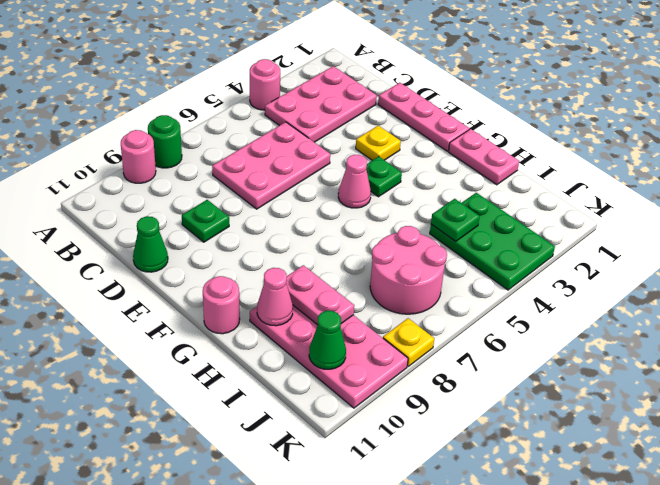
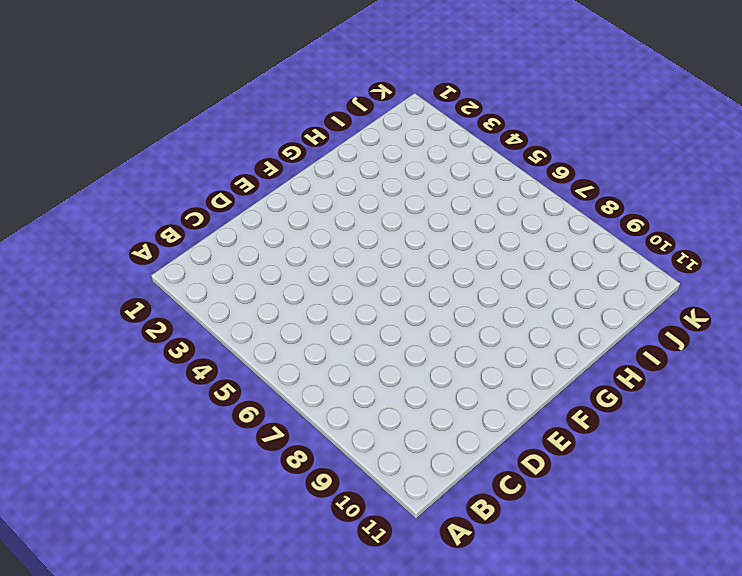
none -> pink round brick A4 level 1
none -> green round brick A8 level 1
none -> pink round brick A9 level 1

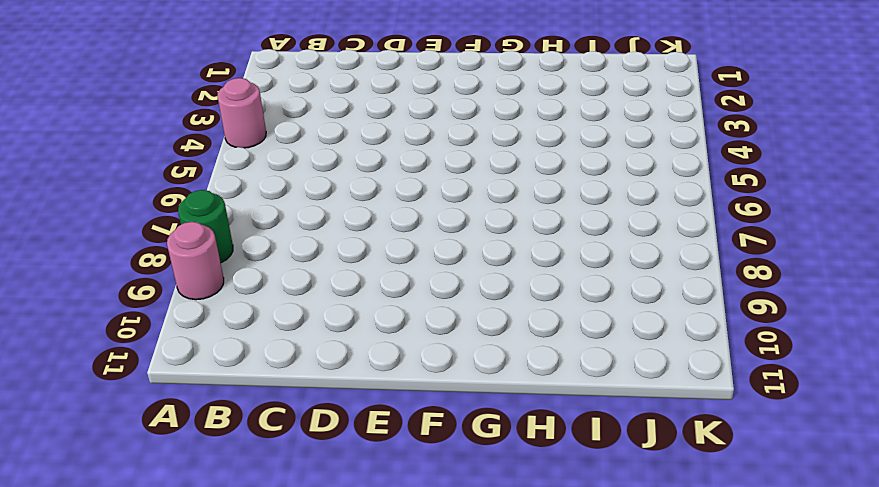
none -> pink plate B2:C4 level 1
none -> pink plate C5:D7 level 1
none -> pink plate D1:F1 level 1

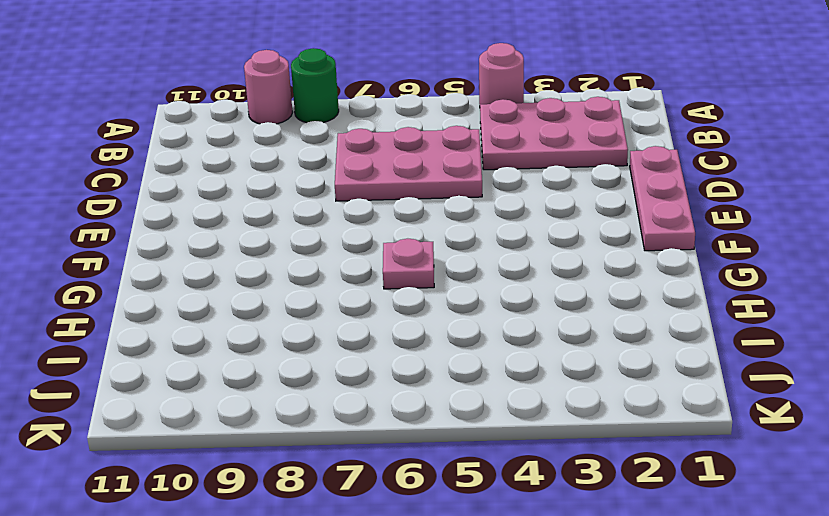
pink plate G6 level 1 -> none
none -> green plate D9 level 1
none -> green cone D11 level 1
none -> yellow plate E3 level 1

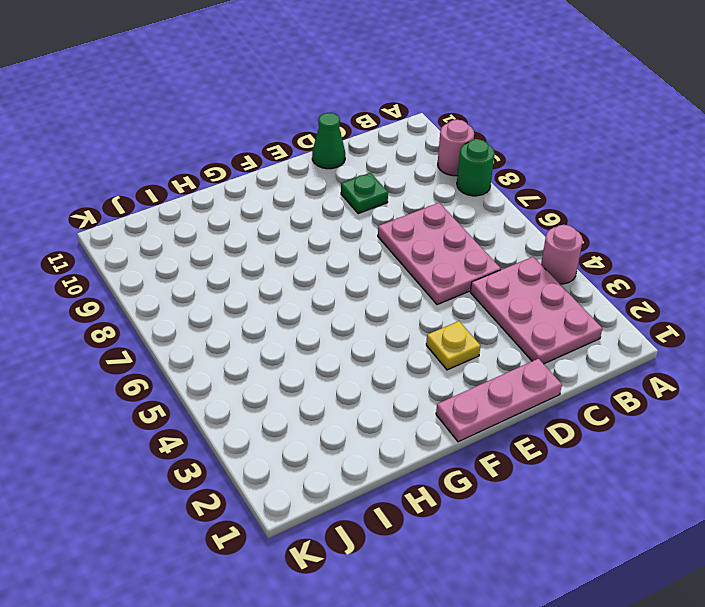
none -> green plate F4 level 1
none -> pink cone F5 level 1
none -> pink plate G1:H1 level 1

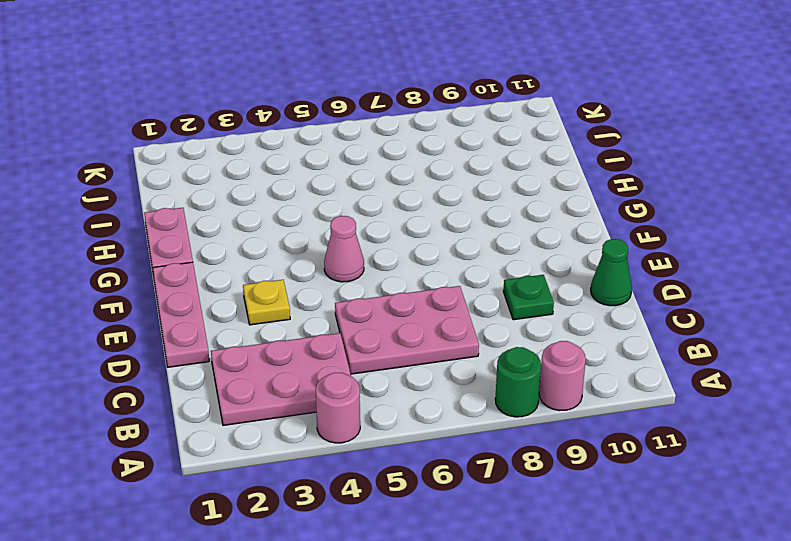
none -> green plate F4 level 1
none -> pink round brick G11 level 1
none -> pink plate H9:K10 level 1

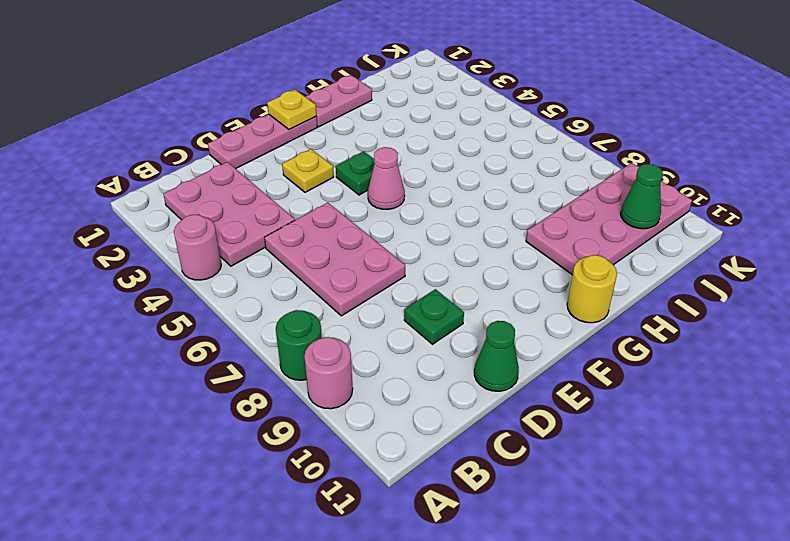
yellow plate F1 level 2 -> yellow plate K8 level 1
yellow round brick G11 level 1 -> pink round brick G11 level 1
none -> green plate I3:K4 level 1
none -> pink round brick I6:J7 level 1
none -> pink plate H9:I9 level 2

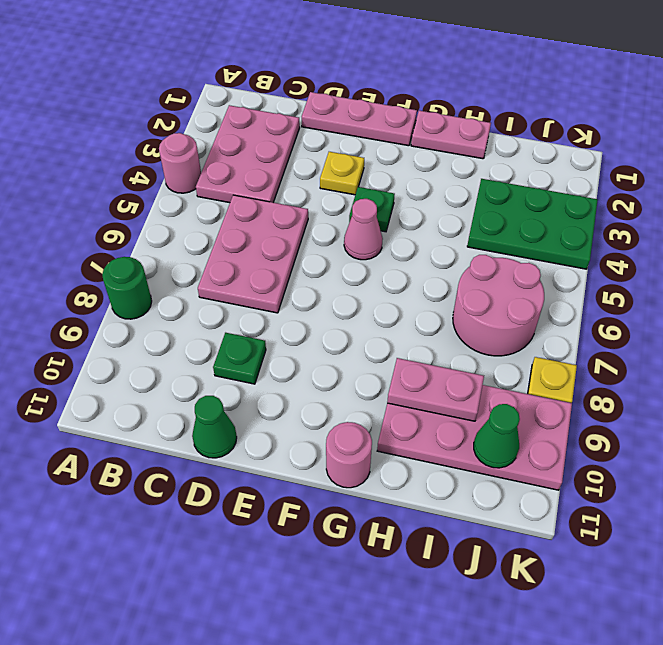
none -> pink round brick A9 level 1
none -> pink cone H10 level 2
none -> green plate I4 level 2

